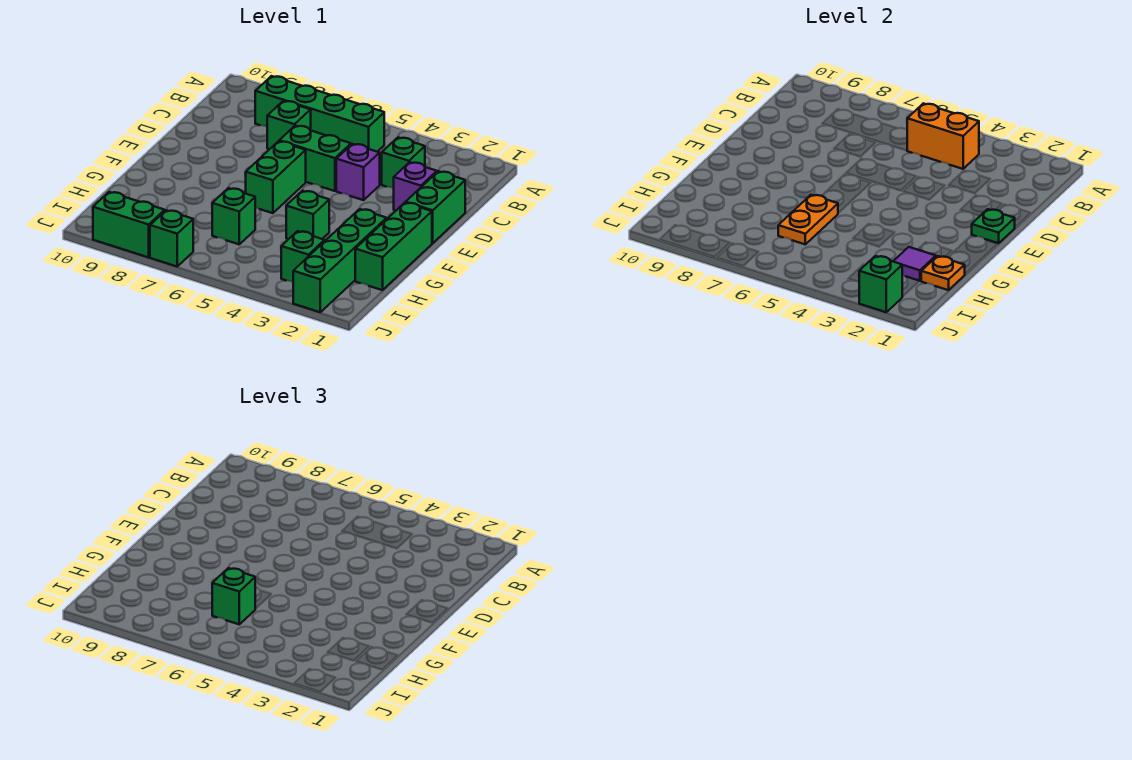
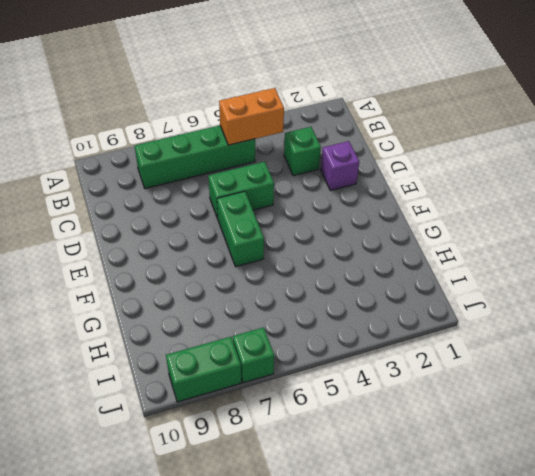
none -> green brick C7 level 1
none -> green brick D1:E1 level 1
none -> purple brick D4 level 1

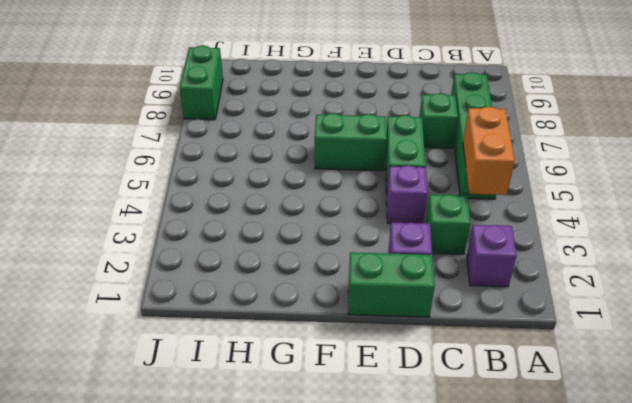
purple brick B2 level 1 -> none
none -> green brick F1:H1 level 1
none -> green brick G2:J2 level 1
none -> green brick G4 level 1

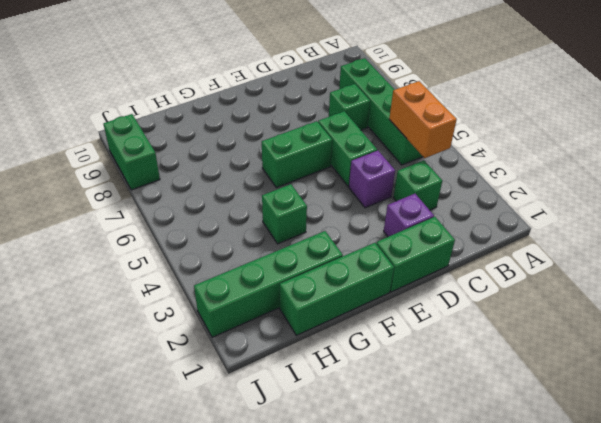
none -> green brick H6 level 1
none -> green brick I3 level 1
none -> green brick J7 level 1

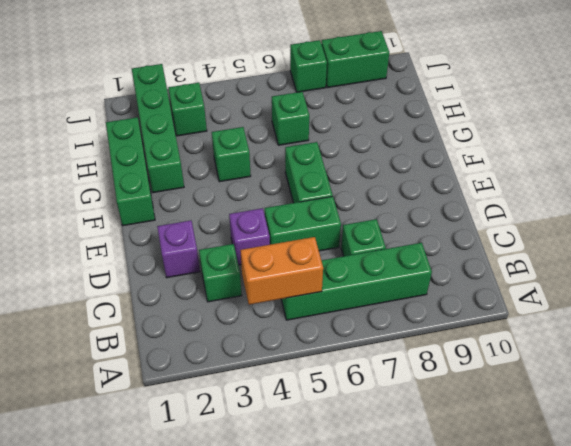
none -> green brick D1:E1 level 1
none -> green plate E1 level 2
none -> orange plate G6:H6 level 2

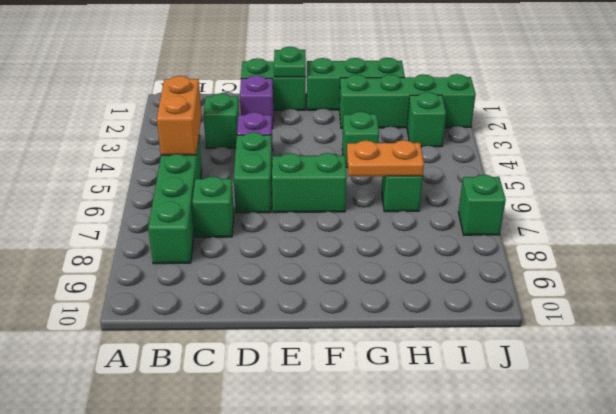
none -> green brick J8:J9 level 1
none -> orange plate H1 level 2
none -> purple tile H2 level 2

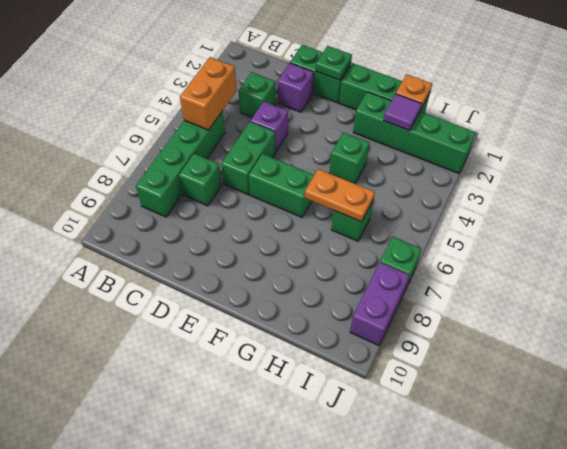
purple brick J8:J9 level 1 -> green brick J8:J9 level 1
none -> green brick I3 level 1
none -> green brick J2 level 2
none -> green brick H6 level 3

